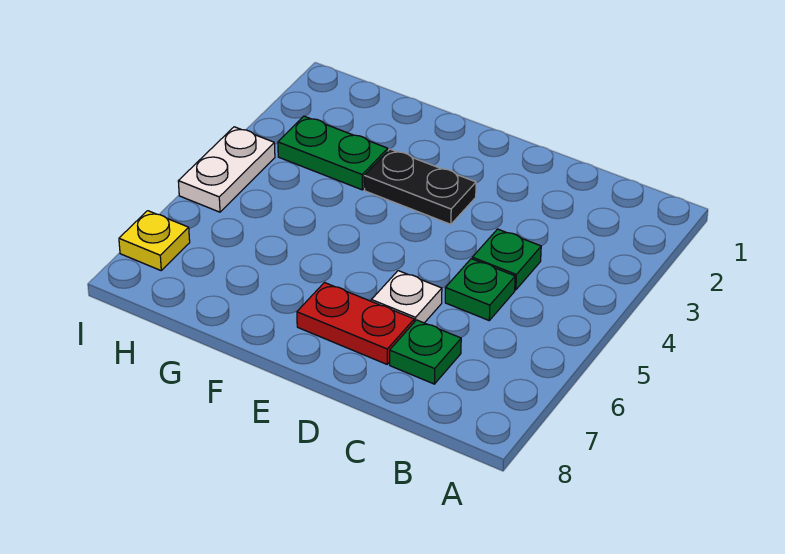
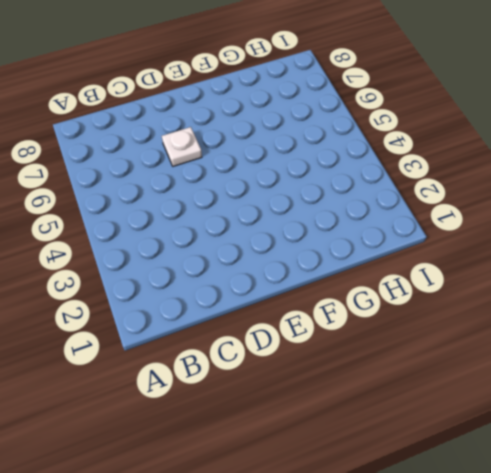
none -> green plate C4 level 1
none -> green plate C5 level 1

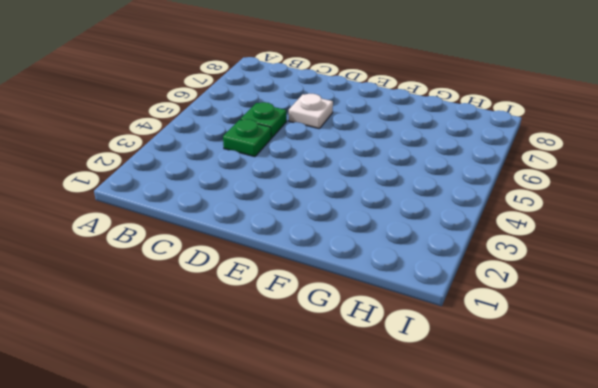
none -> green plate C7 level 1
none -> red plate D7:E7 level 1

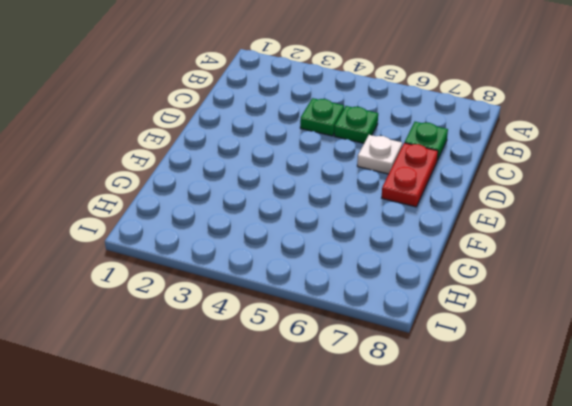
none -> black plate E3:F3 level 1
none -> green plate G3:H3 level 1

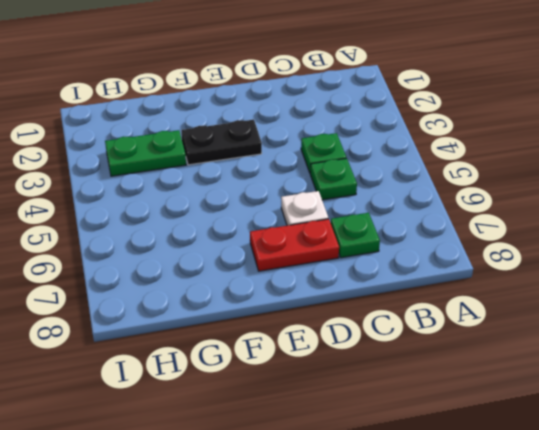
none -> white plate I4:I5 level 1
none -> yellow plate I7 level 1

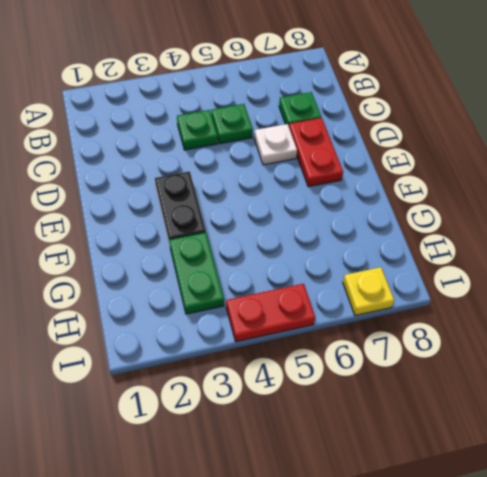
red plate I4:I5 level 1 -> white plate I4:I5 level 1

